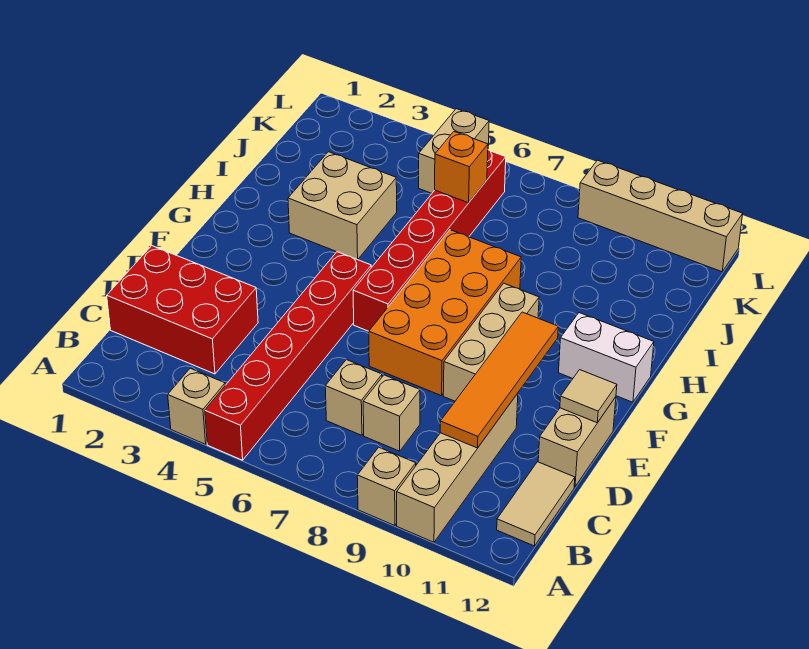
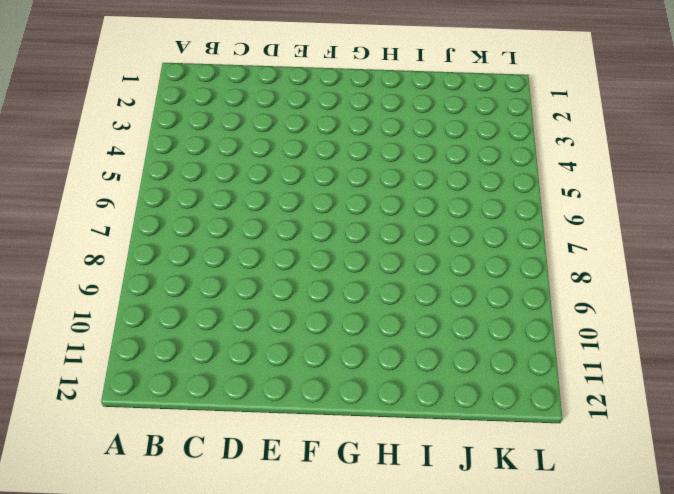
none -> tan brick A4 level 1
none -> red brick A5:F5 level 1
none -> tan brick A9 level 1

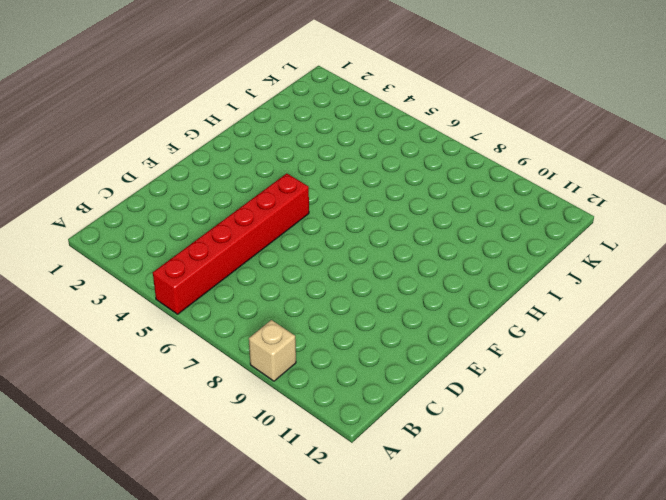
none -> tan brick A4 level 1
none -> tan brick A10:D10 level 1
none -> tan tile B12:C12 level 1

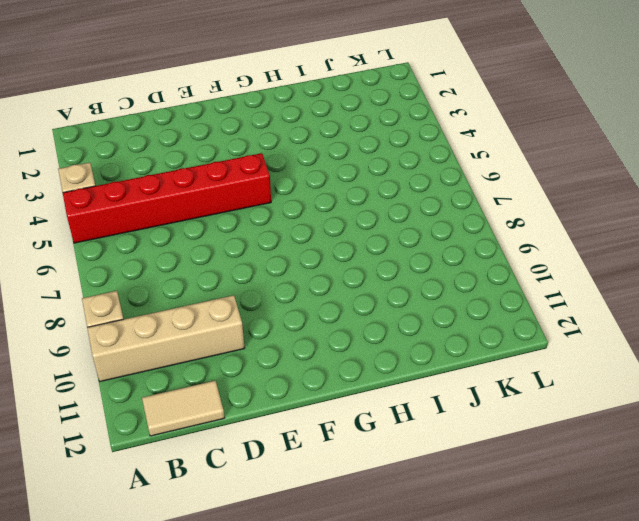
none -> red brick C1:D3 level 1
none -> tan brick C7 level 1
none -> tan brick C8 level 1

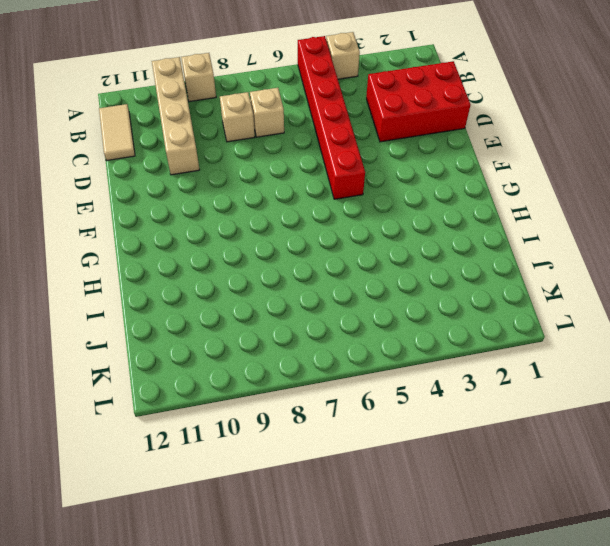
none -> tan brick D12:E12 level 1
none -> orange brick E7:H8 level 1
none -> tan brick E9:G9 level 1

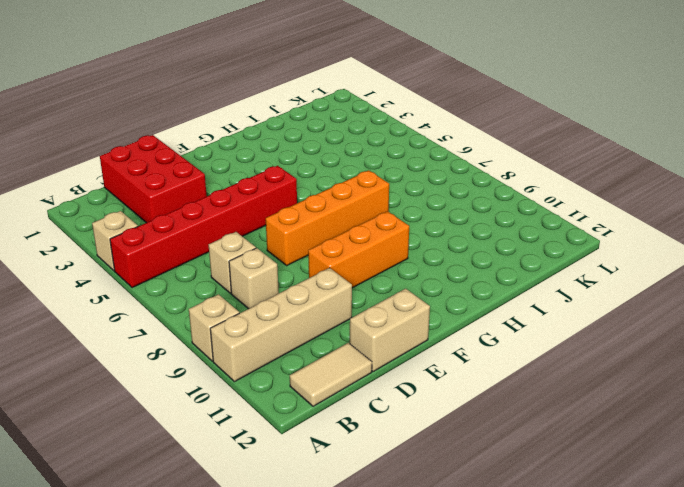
orange brick E7:H7 level 1 -> orange brick E7:H8 level 1
orange brick E9:G9 level 1 -> tan brick E9:G9 level 1
none -> red brick F6:K6 level 1
none -> white brick G11:G12 level 1
none -> tan brick H3:I4 level 1

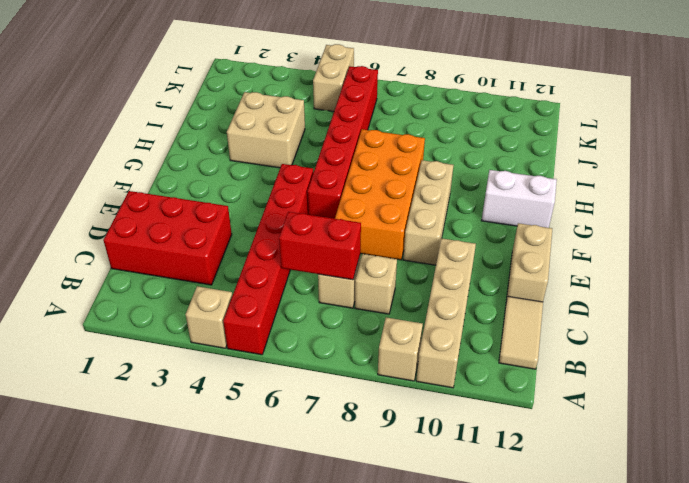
red brick C6:C7 level 2 -> none
none -> tan brick L9:L12 level 1
none -> orange tile C10:F10 level 2
none -> tan tile E12 level 2

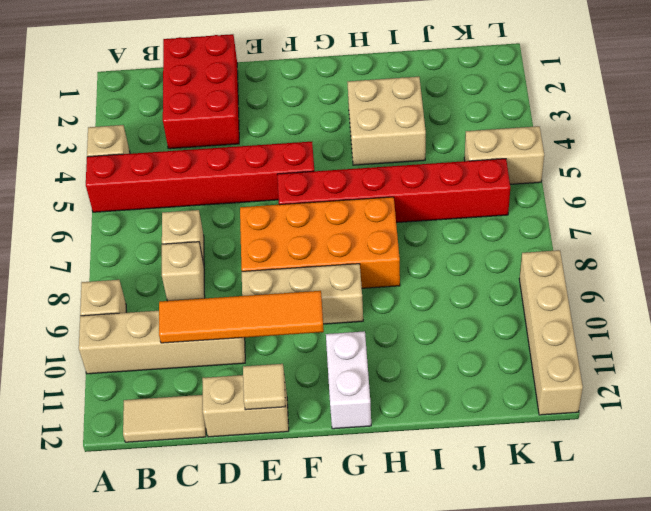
none -> orange brick J6 level 2

